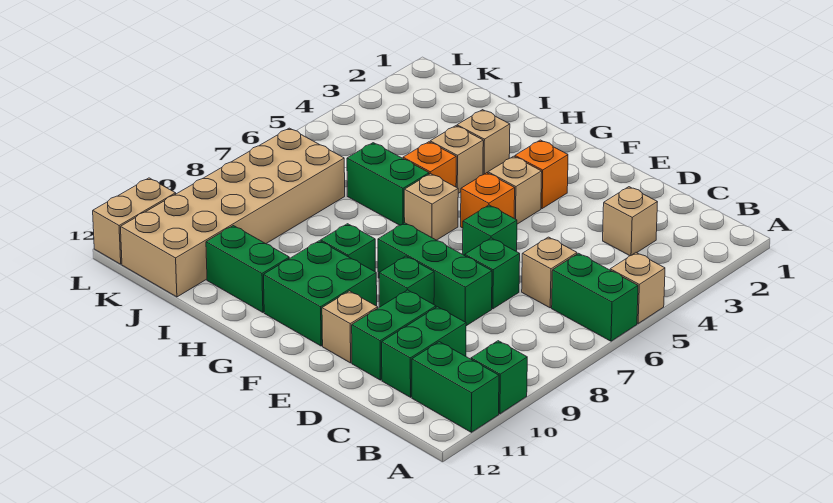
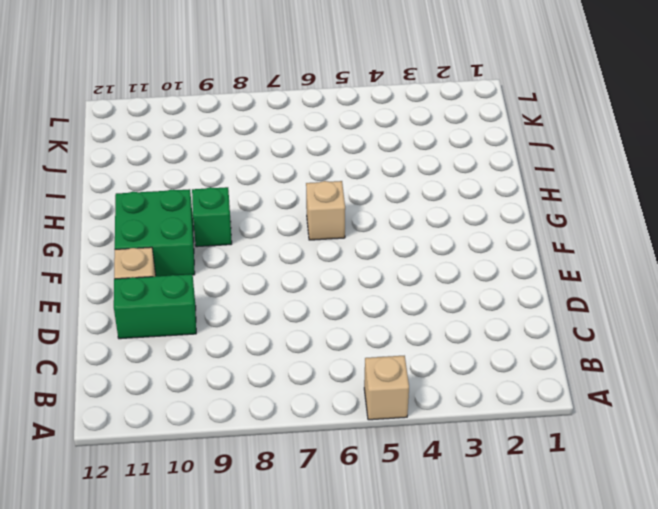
none -> green brick A6:B6 level 1
none -> green brick A10 level 1
none -> green brick A11:B11 level 1

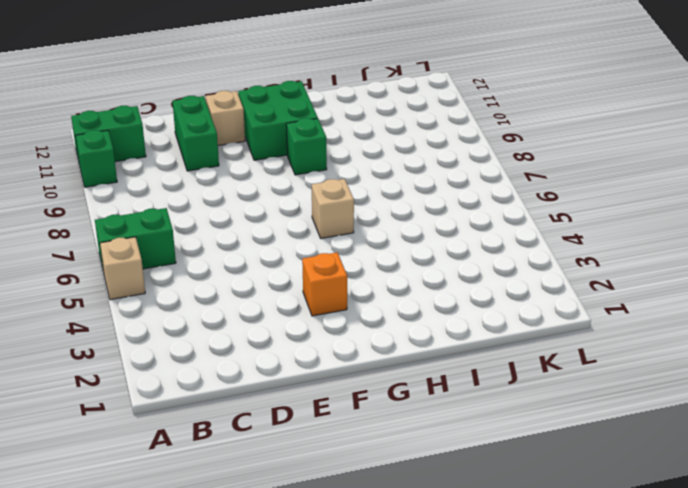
none -> tan brick C3 level 1
none -> tan brick C6 level 1
none -> green brick C10:C11 level 1

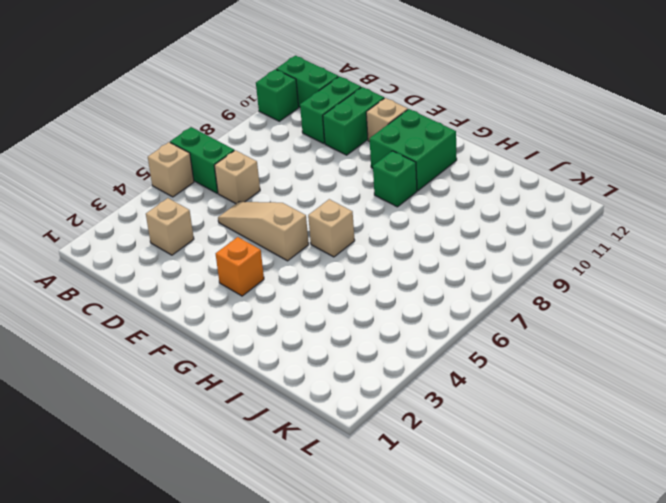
tan slope D5:F5 level 1 top F -> orange brick F5 level 1
none -> green brick D7 level 1
none -> green brick D8:F8 level 1
none -> green brick E6 level 1

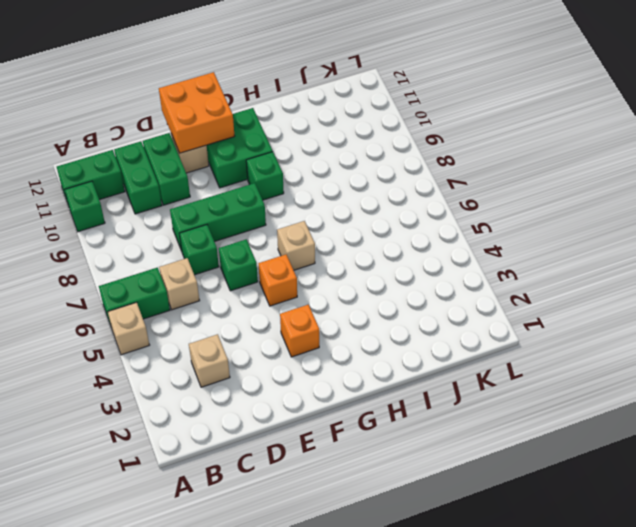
orange brick E11:F12 level 2 -> none
none -> green brick E9 level 1
none -> tan brick F4 level 1
none -> tan brick H3 level 1

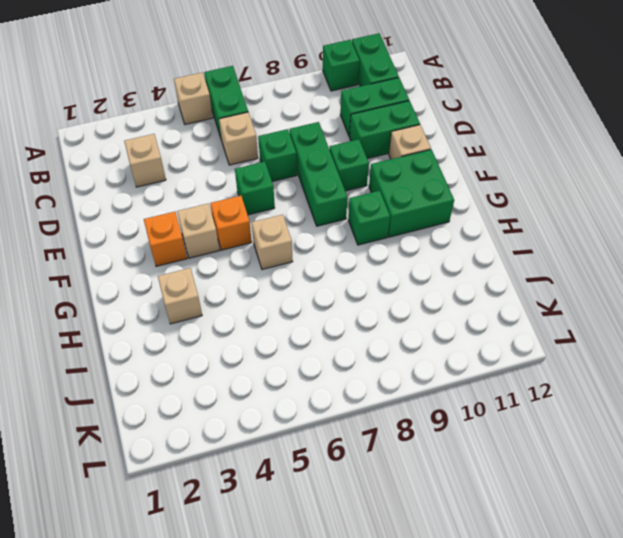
none -> tan brick H4 level 1
none -> orange brick H5 level 1
none -> green brick H6:I6 level 1

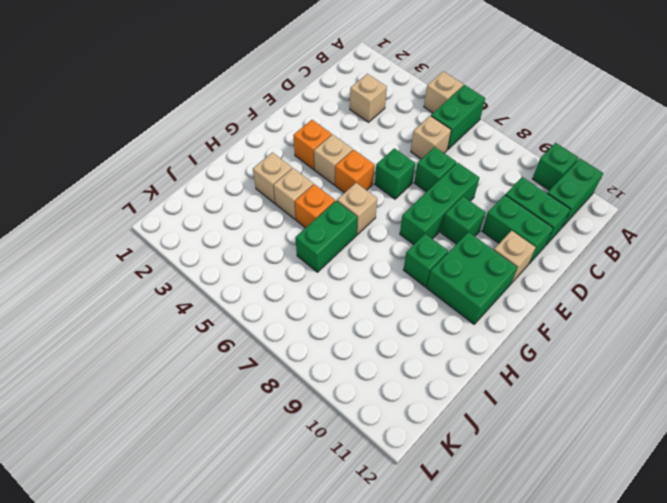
none -> green brick H11:I11 level 1
none -> tan brick J7:K12 level 1
none -> tan brick L11:L12 level 1

